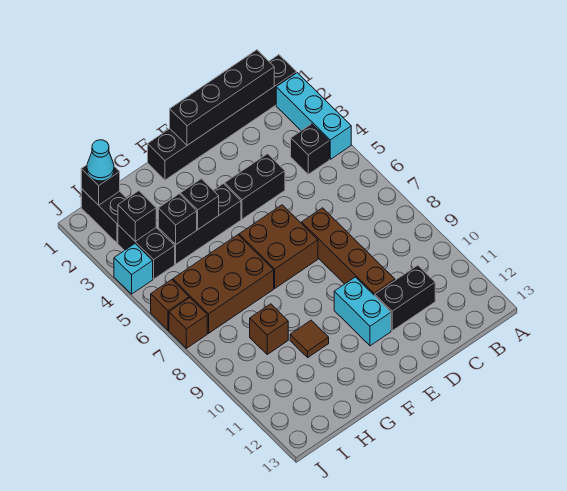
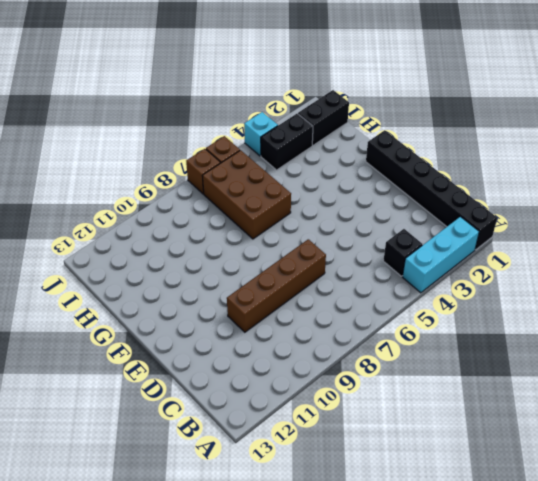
none -> black brick C11:D11 level 1
none -> black brick D4:E4 level 1
none -> brown brick E6:F7 level 1

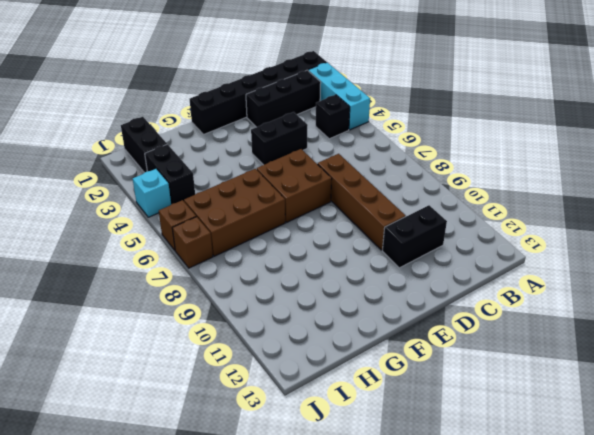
black brick B2:D2 level 1 -> black brick F4:H4 level 1
none -> cyan brick E10:E11 level 1
none -> brown tile G10 level 1
none -> brown brick H9 level 1

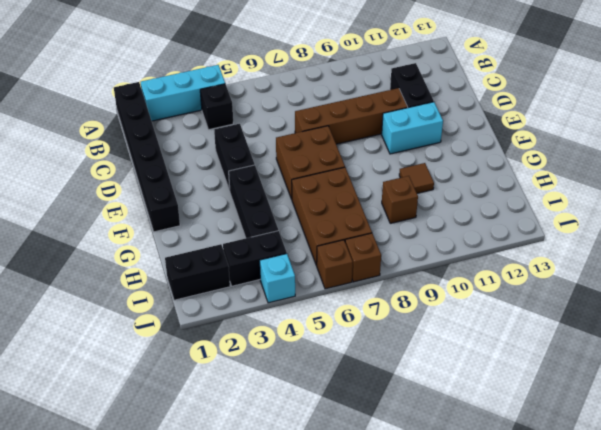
none -> black brick B1:E1 level 2
none -> black brick G4 level 2
none -> black brick H4 level 2

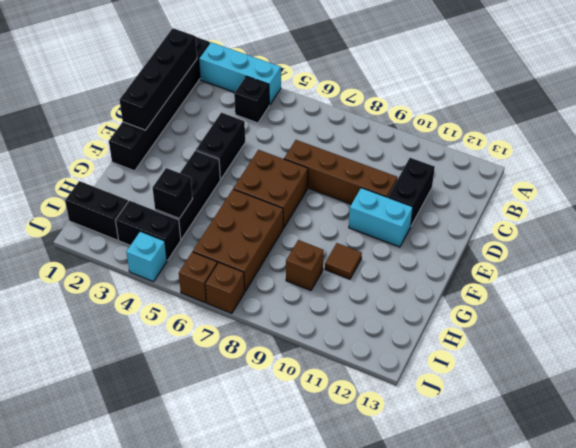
none -> black brick G4 level 2
none -> black brick I1 level 2
none -> black brick I3 level 2

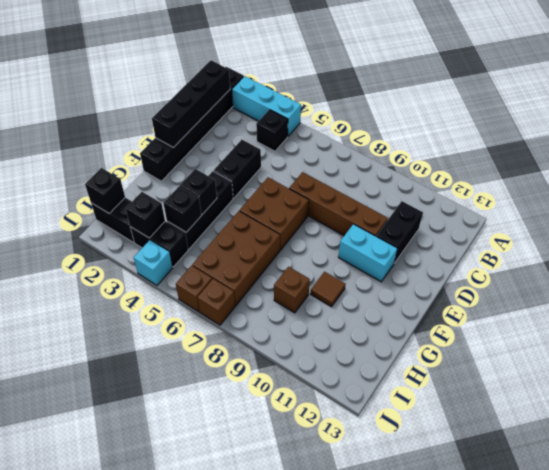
none -> cyan cone I1 level 3

